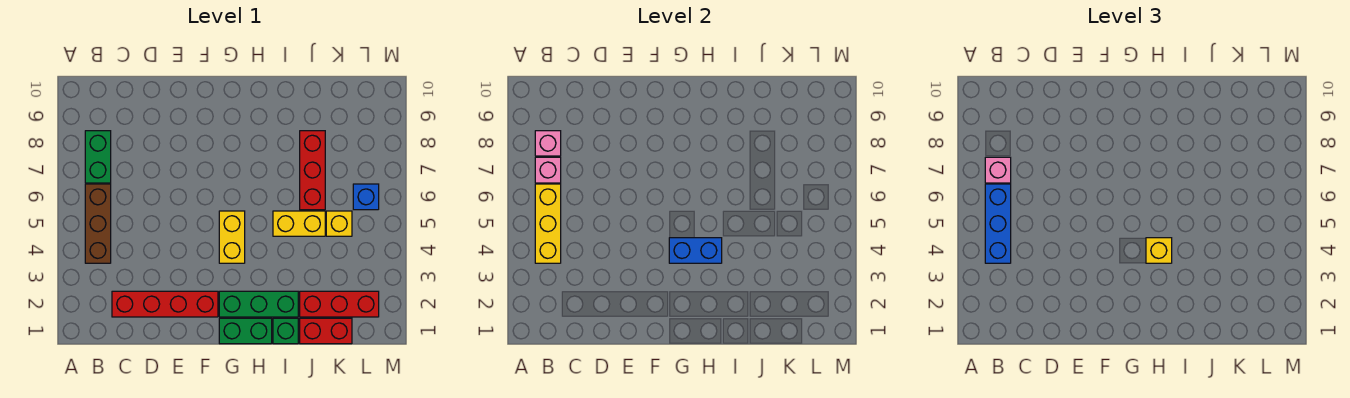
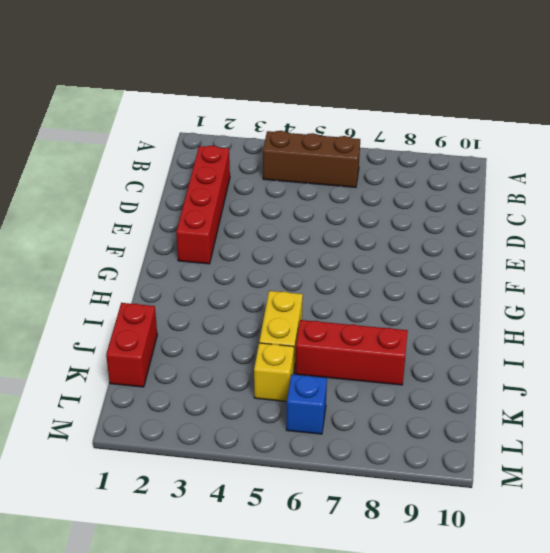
none -> green brick B7:B8 level 1
none -> green brick G1:H1 level 1
none -> green brick G2:I2 level 1

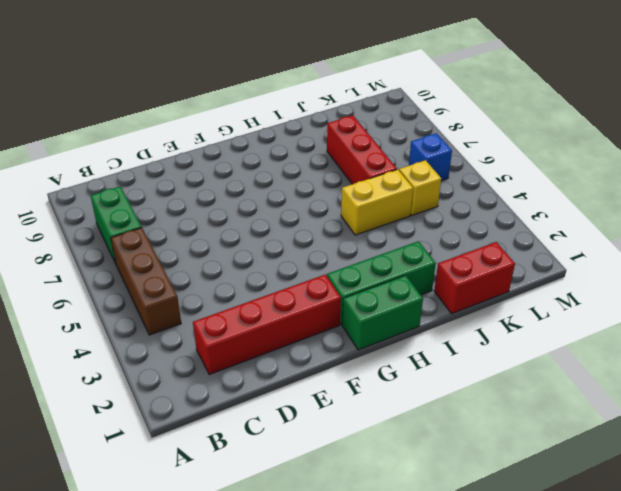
none -> yellow brick G4:G5 level 1
none -> green brick I1 level 1
none -> red brick J2:L2 level 1

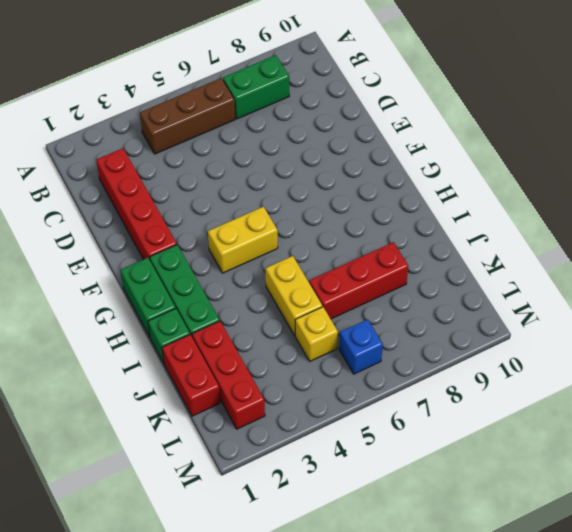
none -> yellow brick B4:B6 level 2
none -> pink brick B7 level 2
none -> pink brick B8 level 2

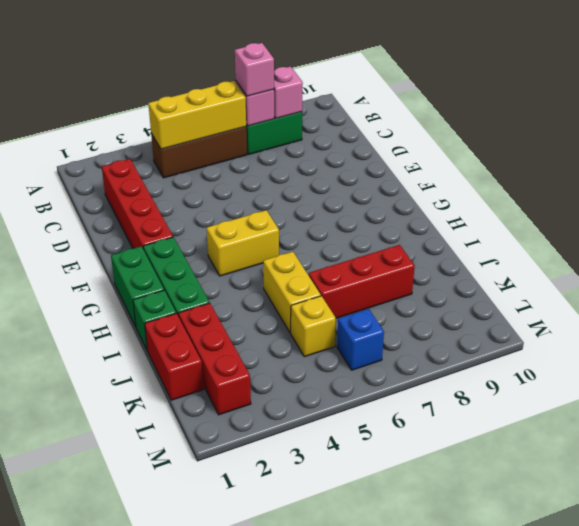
none -> blue brick G4:H4 level 2
none -> blue brick B4:B6 level 3
none -> yellow brick H4 level 3

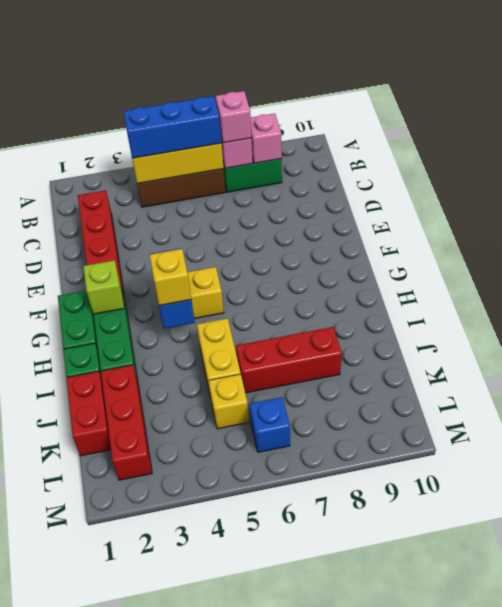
lime brick G2 level 2 -> none

